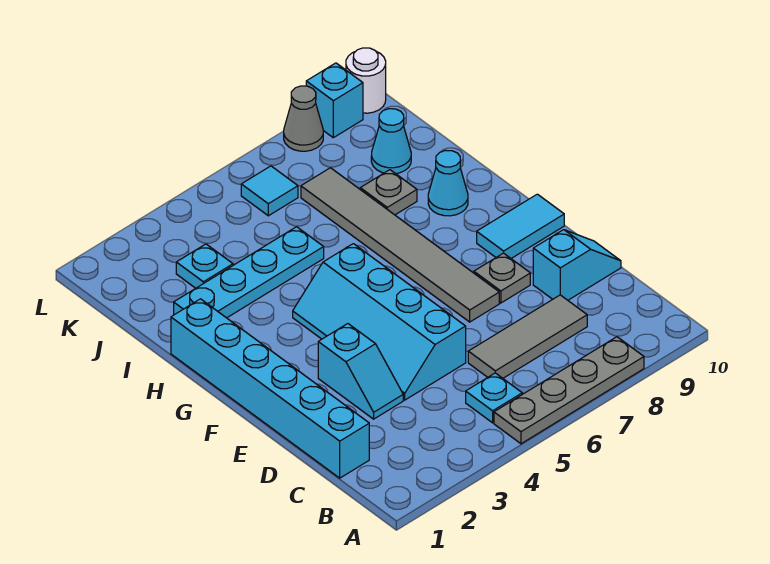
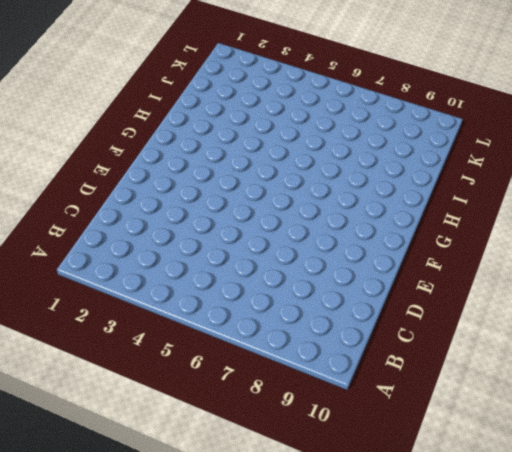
none -> grey plate A5:A8 level 1
none -> cyan plate B5 level 1
none -> cyan brick C1:H1 level 1

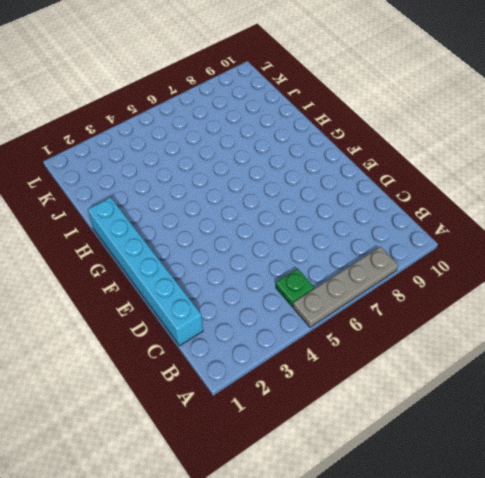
green plate B5 level 1 -> cyan plate B5 level 1
none -> grey tile C6:C8 level 1
none -> cyan slope D3:E3 level 1 top E
none -> cyan slope D4:G5 level 1 top 5

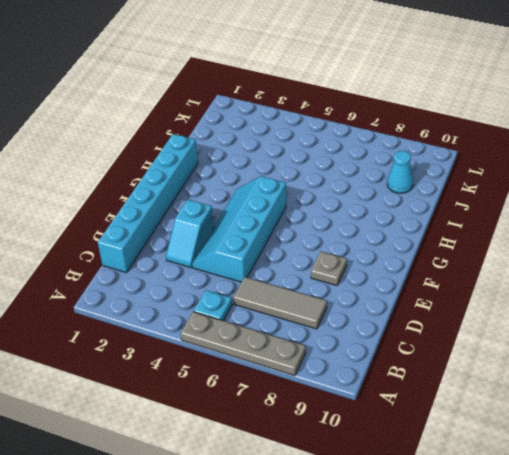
none -> cyan slope D9:D10 level 1 top 9
none -> grey tile E7:J7 level 1
none -> cyan tile F9:F10 level 1

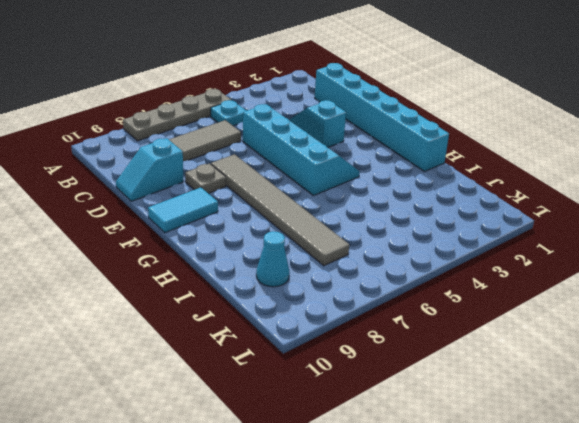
none -> cyan cone H9 level 1
none -> cyan plate I2:I5 level 1
none -> grey plate I8 level 1

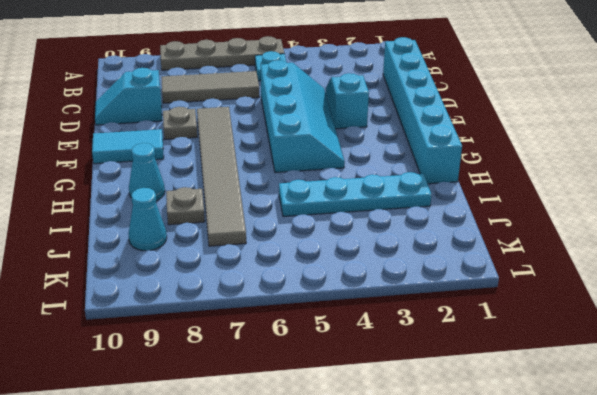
none -> cyan plate J3 level 1
none -> cyan tile K6 level 1
none -> grey cone L8 level 1

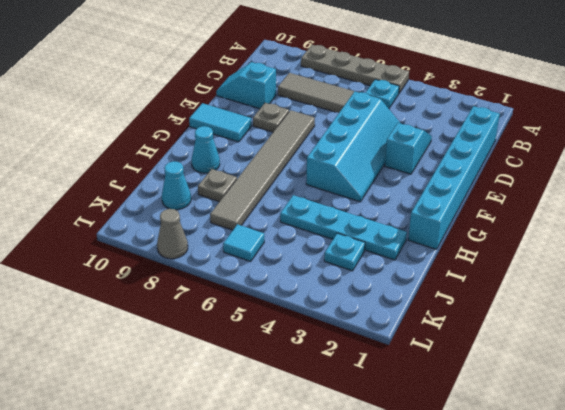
none -> cyan brick L9 level 1
none -> white round brick L10 level 1

